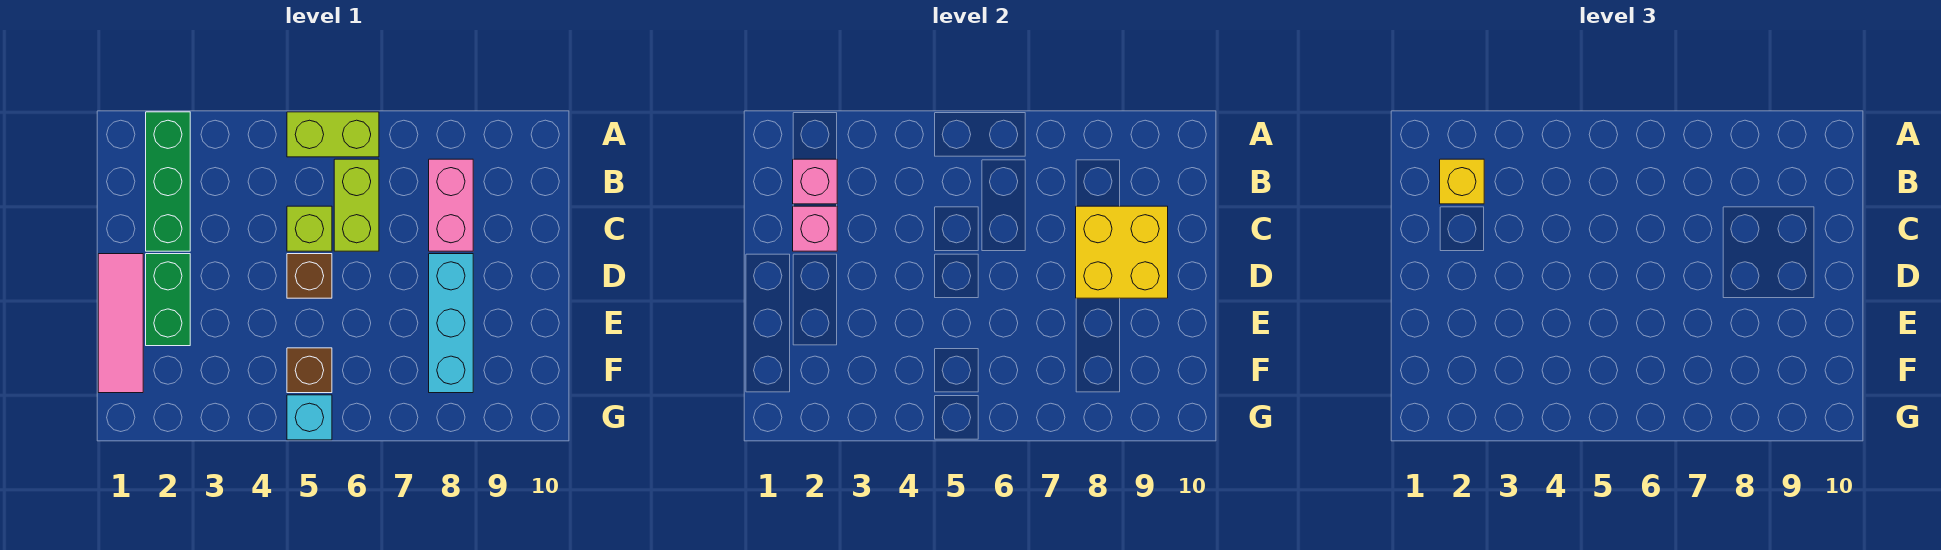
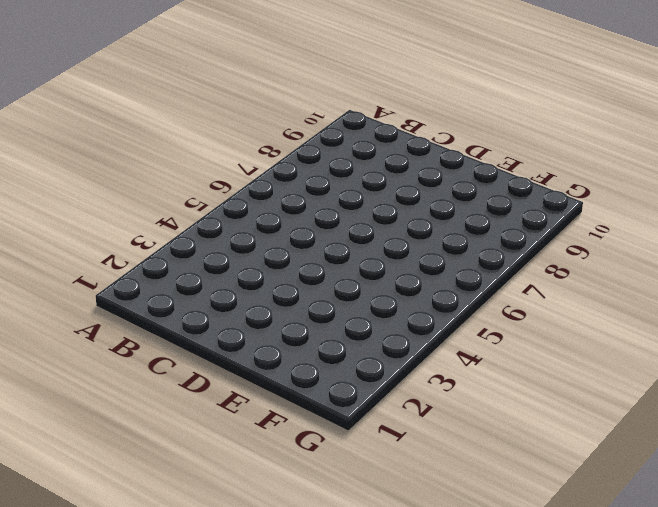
none -> green brick A2:C2 level 1
none -> lime brick A5:A6 level 1
none -> lime brick B6:C6 level 1

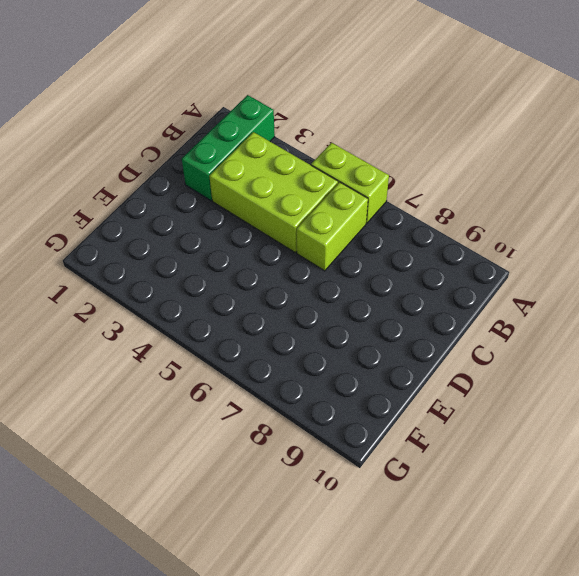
lime brick B3:C5 level 1 -> lime brick C5 level 1
none -> pink brick B8:C8 level 1
none -> pink tile D1:F1 level 1
none -> green brick D2:E2 level 1

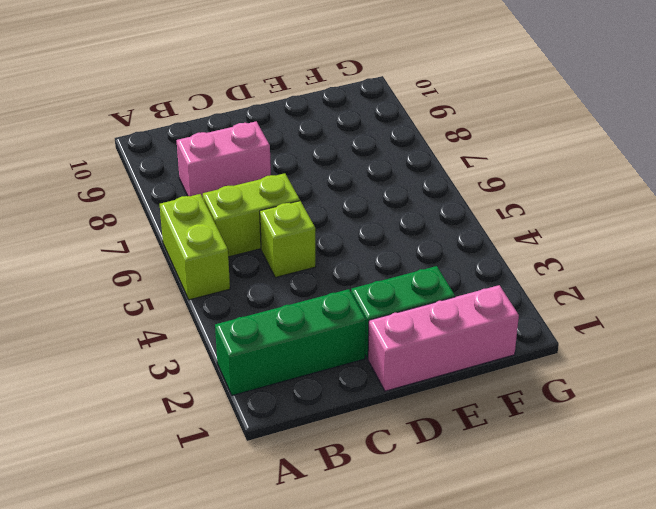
pink brick D1:F1 level 1 -> pink tile D1:F1 level 1
none -> brown brick D5 level 1
none -> cyan brick D8:F8 level 1
none -> brown brick F5 level 1

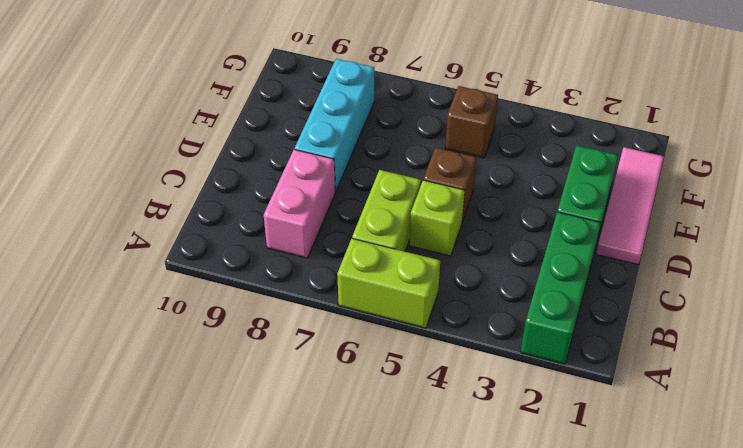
none -> cyan brick G5 level 1
none -> pink brick B2 level 2
none -> pink brick C2 level 2

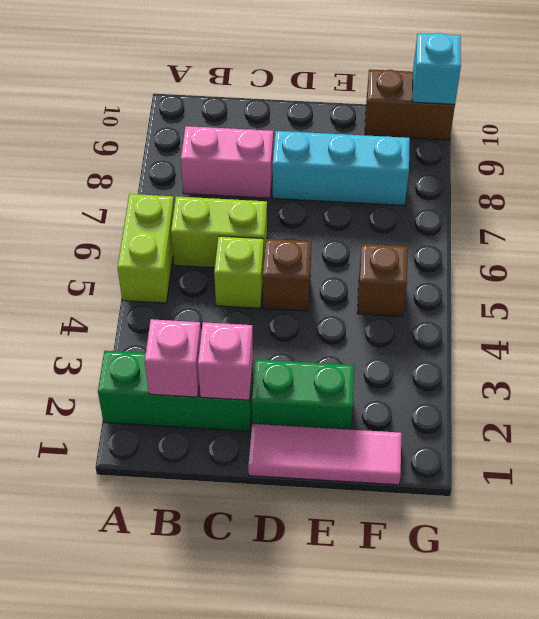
brown brick F10:G10 level 1 -> none
cyan brick G10 level 2 -> cyan brick G5 level 1
none -> yellow brick C8:D9 level 2
none -> yellow brick B2 level 3

